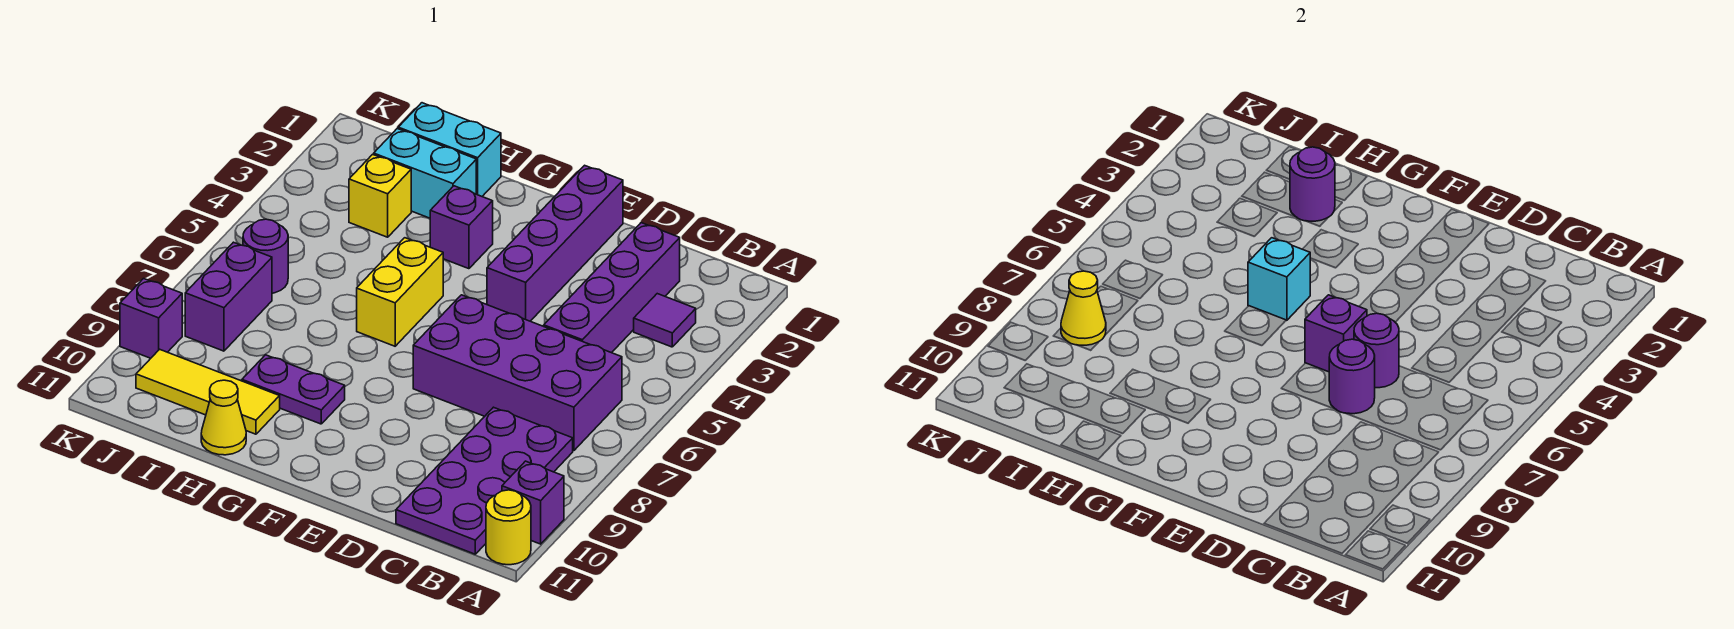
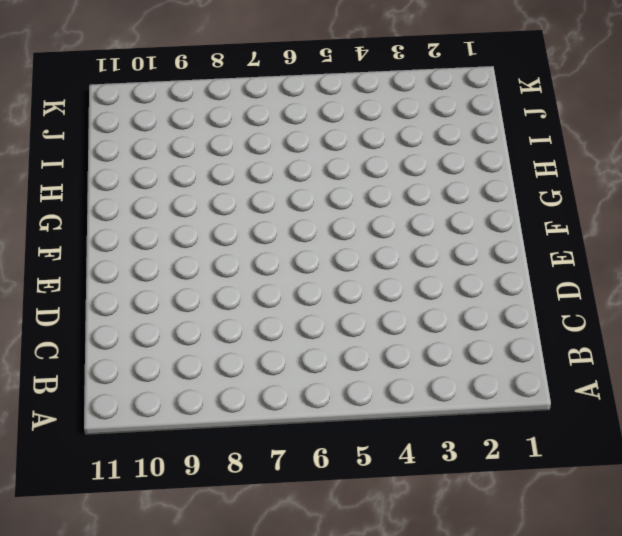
none -> purple brick A10 level 1
none -> yellow round brick A11 level 1
none -> purple tile B3 level 1

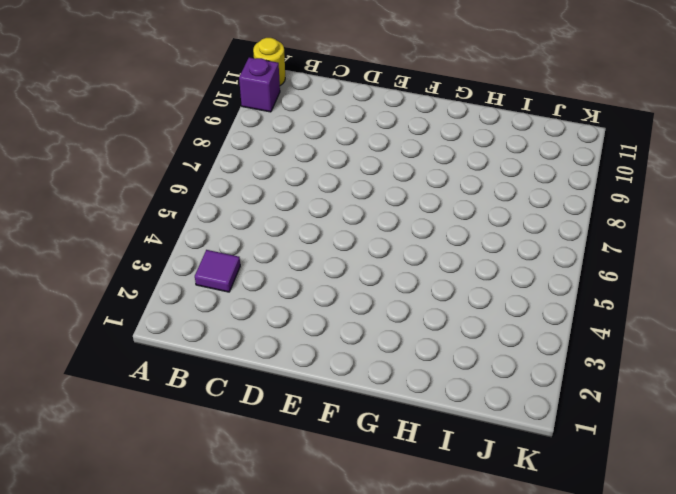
none -> purple brick B6:E7 level 1
none -> purple plate B8:C11 level 1
none -> purple brick C2:C5 level 1

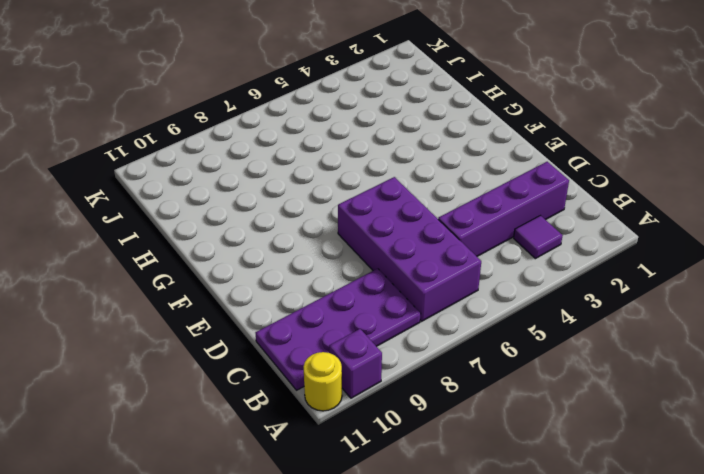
none -> purple brick E1:E4 level 1
none -> purple brick G3 level 1
none -> yellow brick G5:G6 level 1

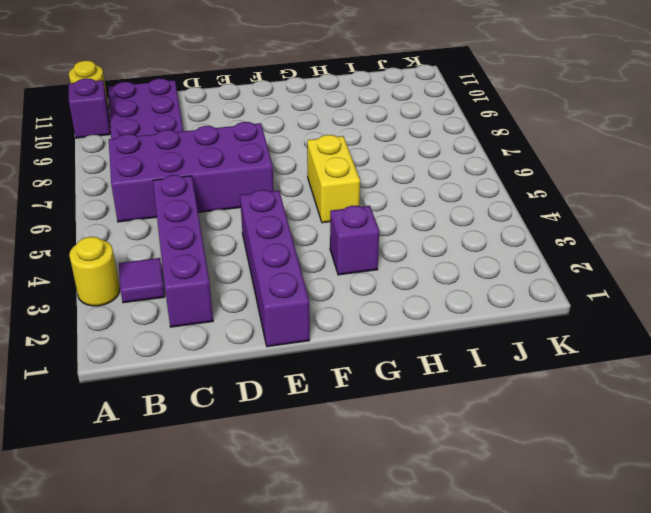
yellow round brick A3 level 1 -> none
none -> purple plate G9:H9 level 1
none -> cyan brick H1:I1 level 1
none -> cyan brick H2:I2 level 1

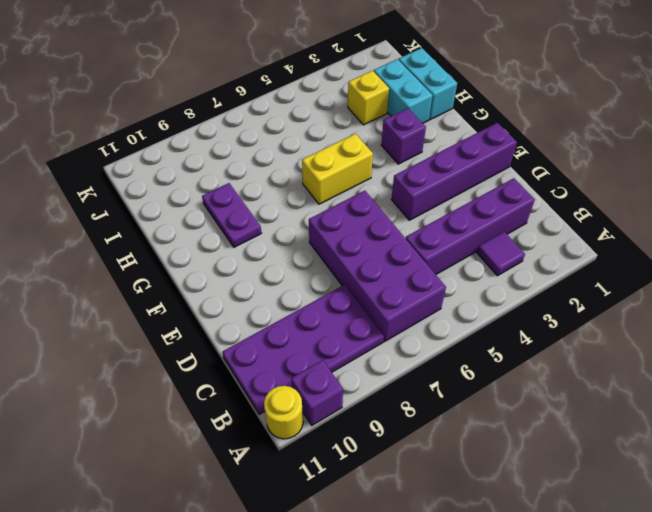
none -> yellow tile H10:J10 level 1
none -> yellow cone H11 level 1
none -> purple round brick J6 level 1

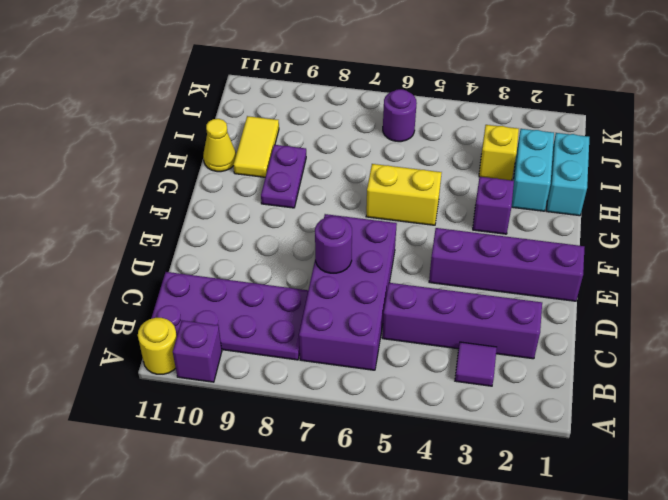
yellow tile H10:I10 level 1 -> yellow tile H10:J10 level 1
none -> purple brick J7:J8 level 1
none -> purple brick K9 level 1
none -> purple round brick D6 level 2

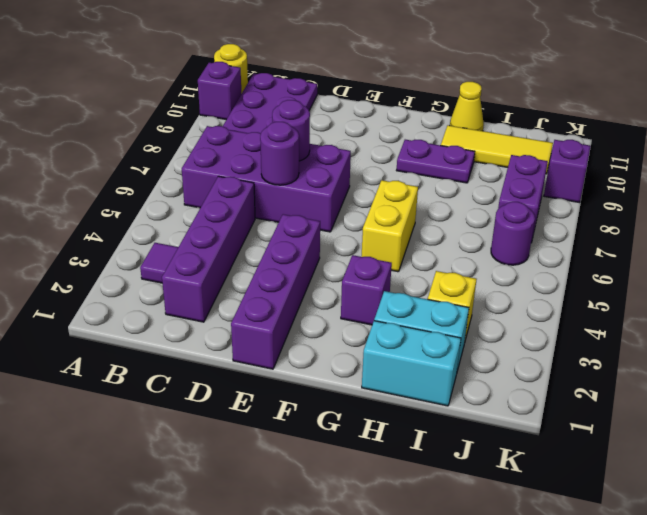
none -> purple brick E6 level 2
none -> cyan brick G5 level 2
none -> purple round brick H2 level 2

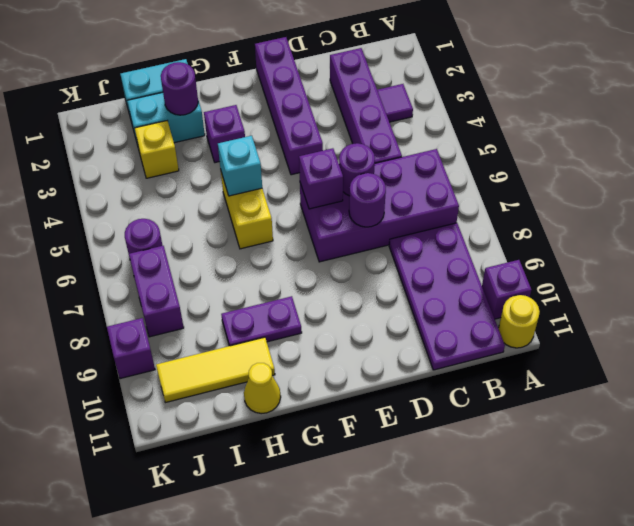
none -> yellow cone J8 level 2

